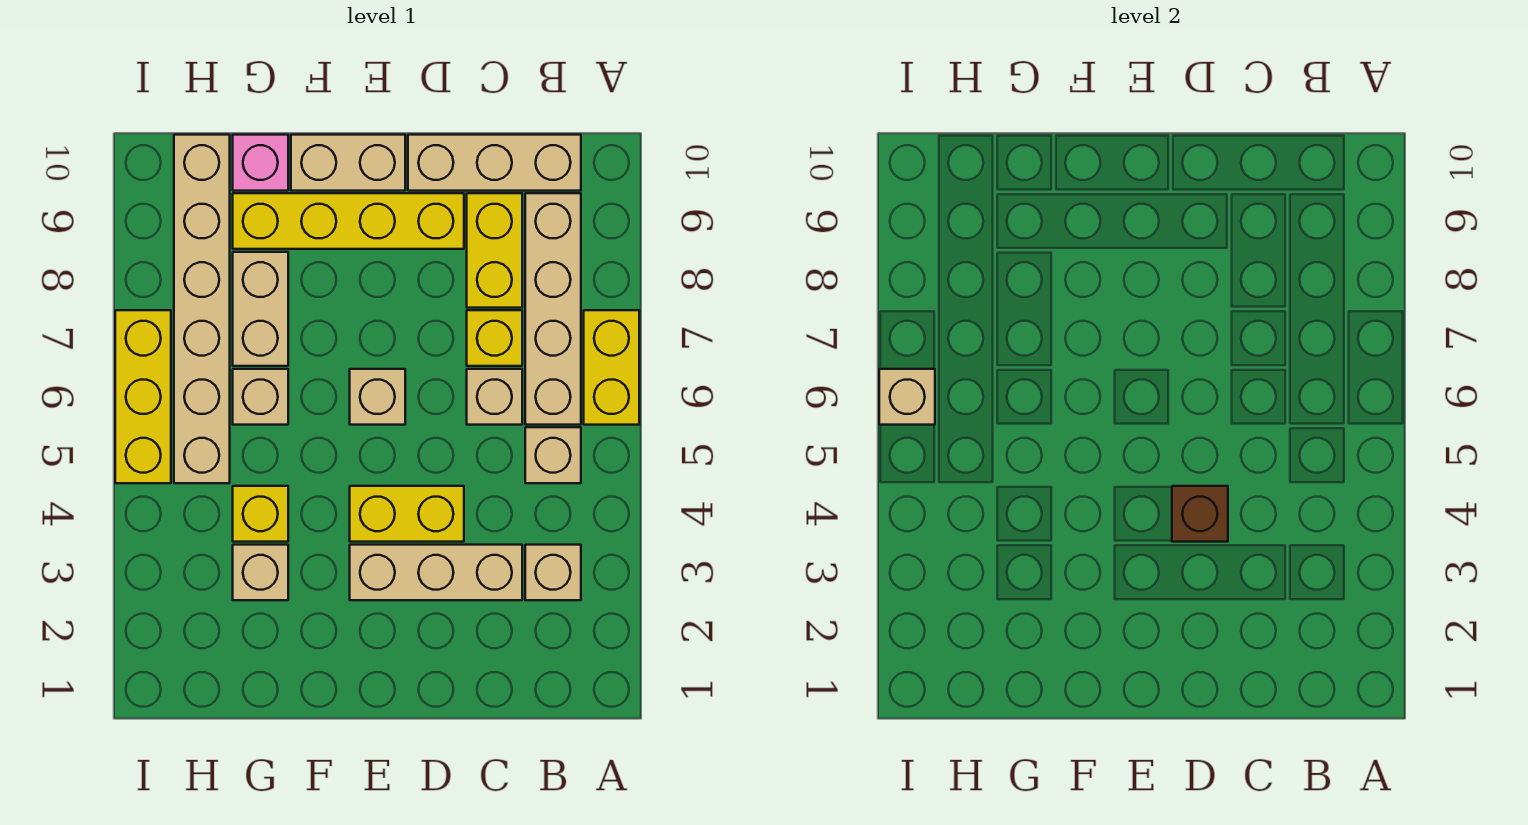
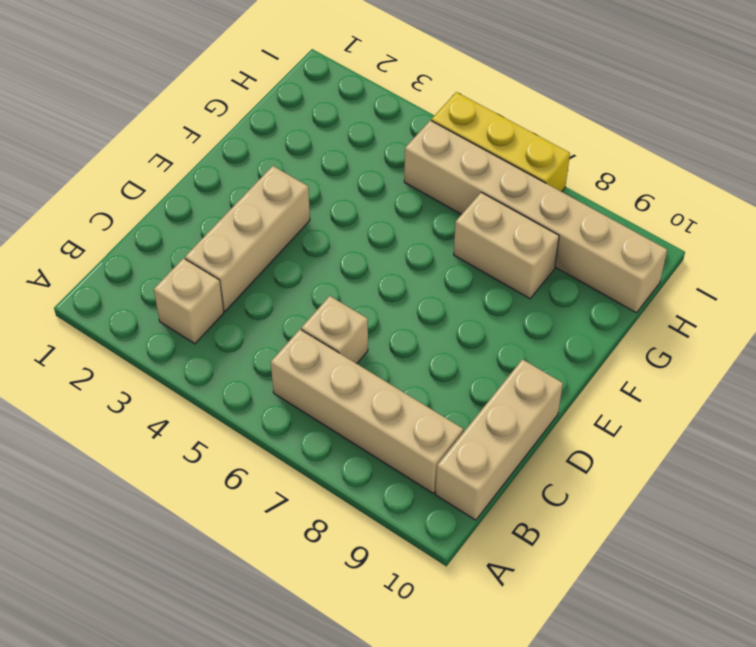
none -> yellow brick A6:A7 level 1
none -> tan brick B5 level 1
none -> yellow brick C7 level 1

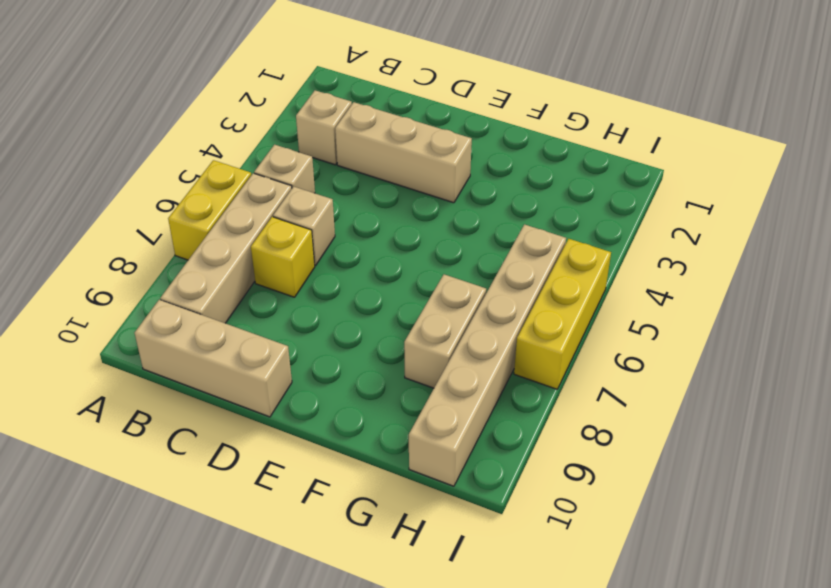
none -> yellow brick C8:C9 level 1
none -> yellow brick D4:E4 level 1
none -> yellow brick D9:G9 level 1

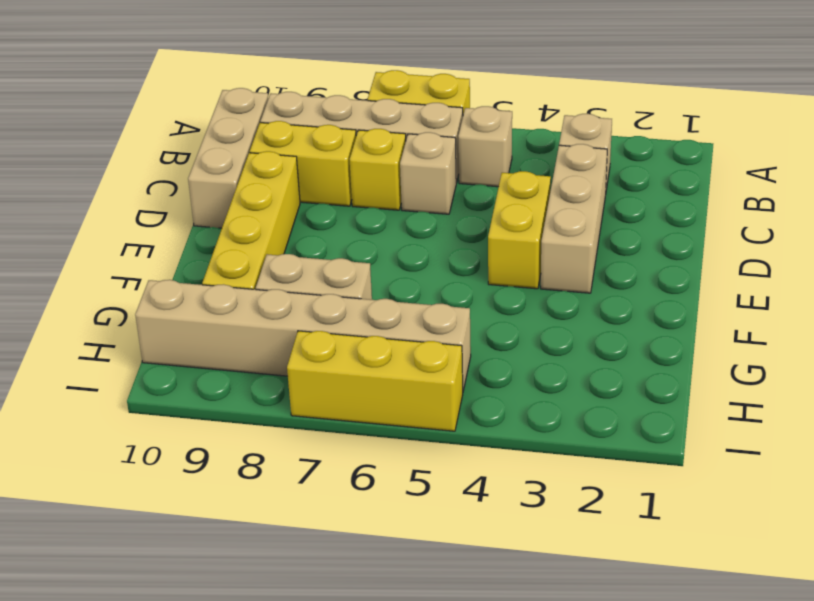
none -> tan brick E6 level 1
none -> tan brick E10:F10 level 1
none -> tan brick G3 level 1

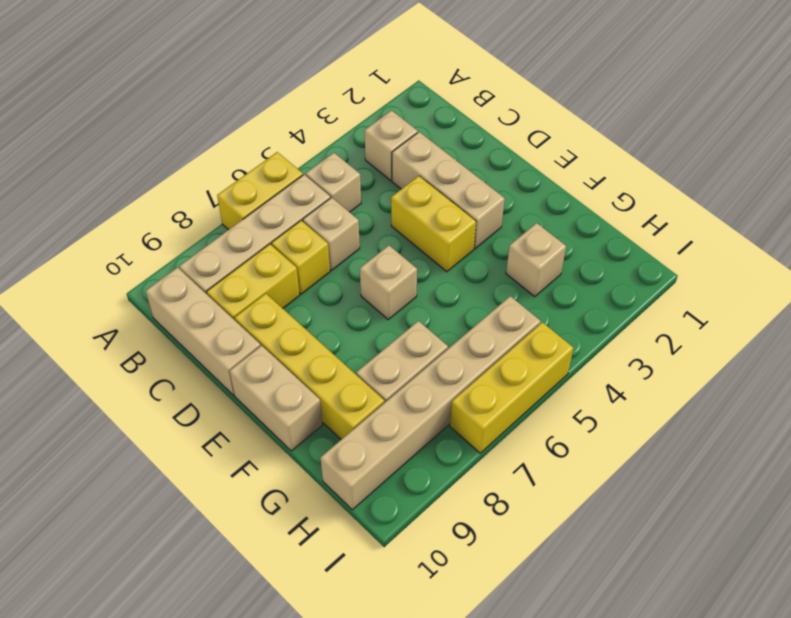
none -> yellow brick G4 level 1
none -> tan brick G6 level 1
none -> pink brick G10 level 1

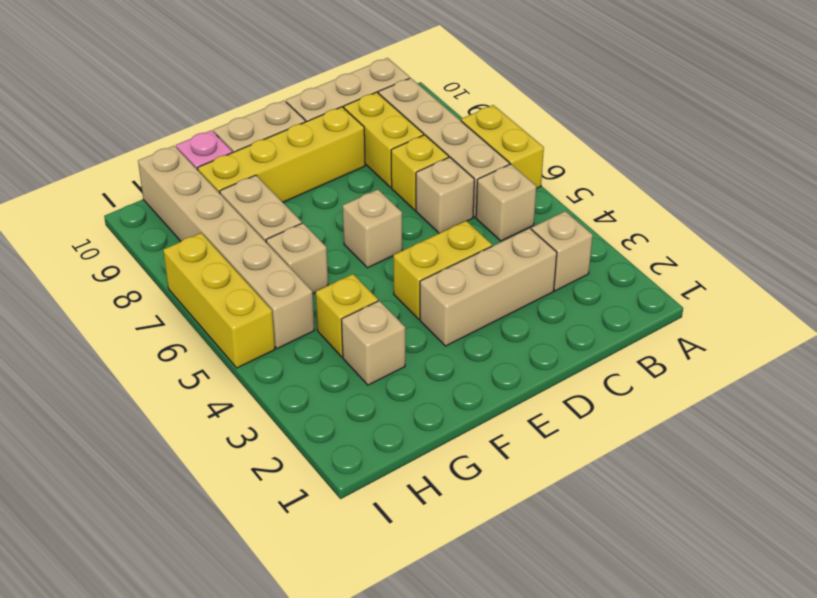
none -> brown brick D4 level 2
none -> tan brick I6 level 2

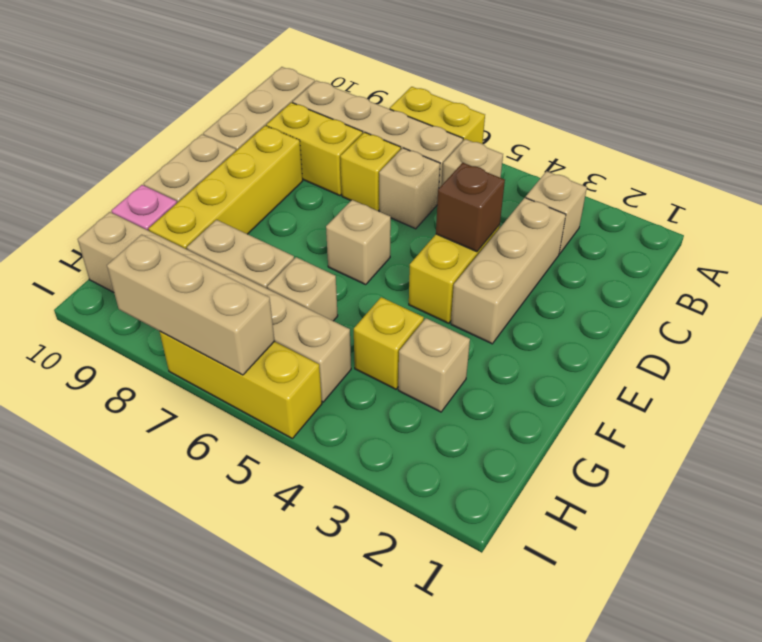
tan brick I6:I8 level 2 -> tan brick I6 level 2

